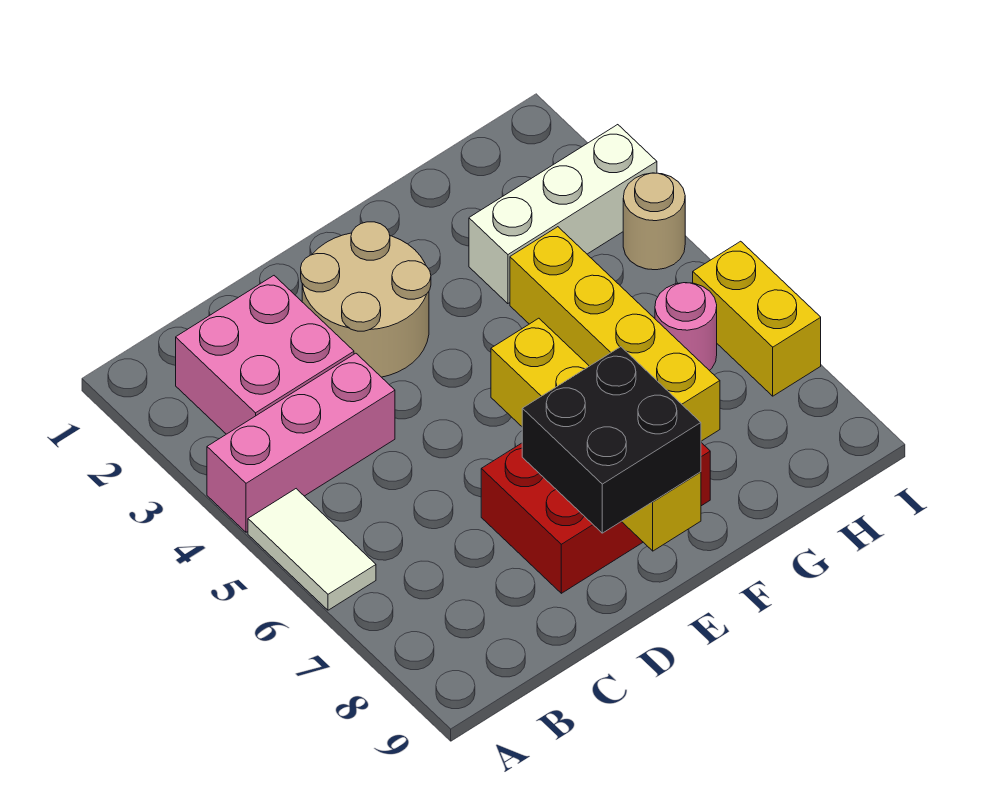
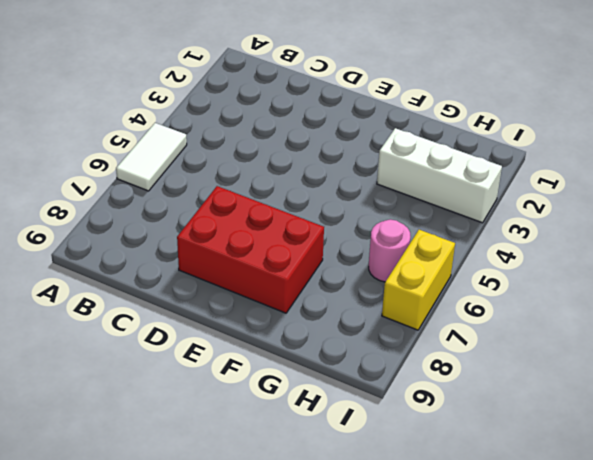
none -> pink brick A4:C4 level 1
none -> pink brick B2:C3 level 1
none -> tan round brick D2:E3 level 1

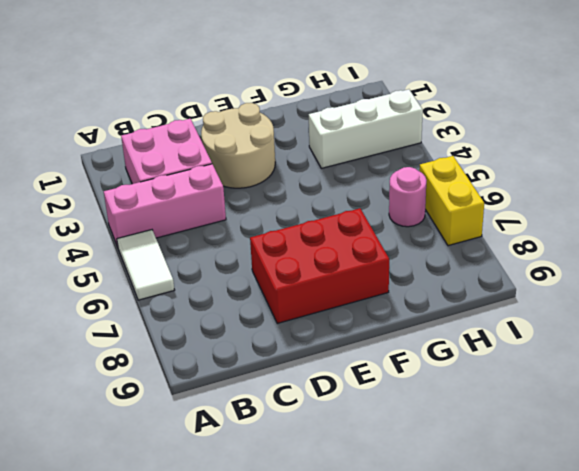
none -> yellow brick G4:G7 level 1
none -> tan round brick I4 level 1
none -> yellow brick E6:E9 level 2

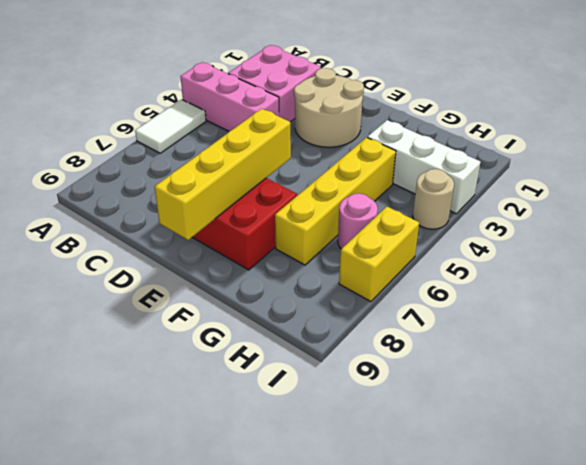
none -> black brick D8:E9 level 3

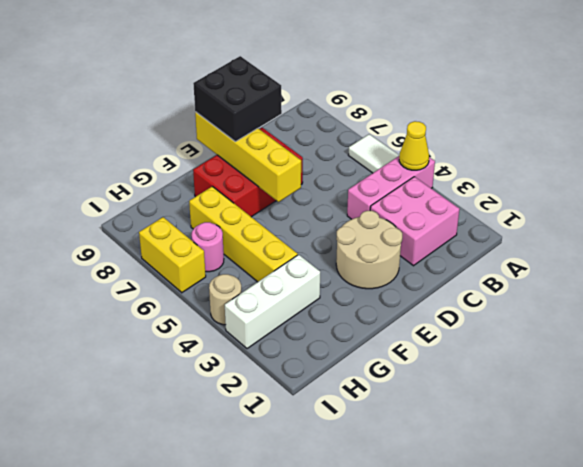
yellow cone A4 level 2 -> none

